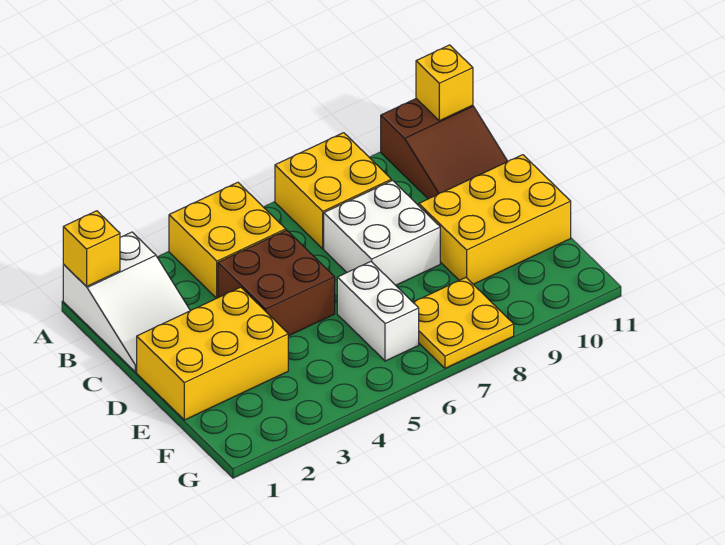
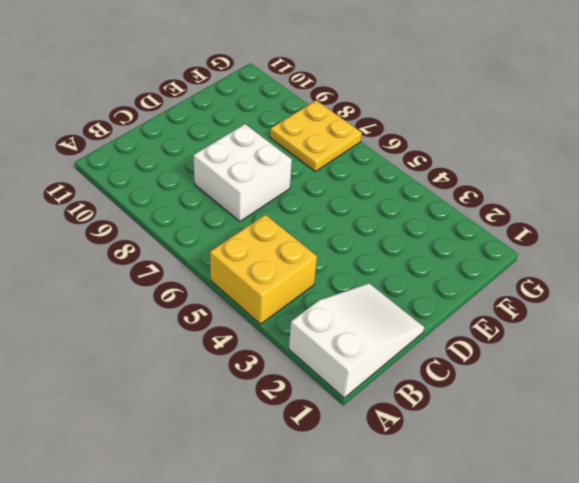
none -> yellow brick A7:B8 level 1
none -> brown slope A10:C11 level 1 top A
none -> brown brick C4:D5 level 1

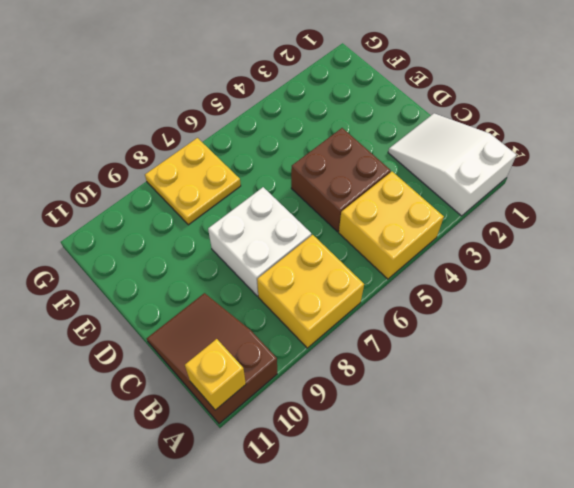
none -> yellow brick D1:E3 level 1
none -> yellow brick D9:E11 level 1
none -> white brick E6:F6 level 1

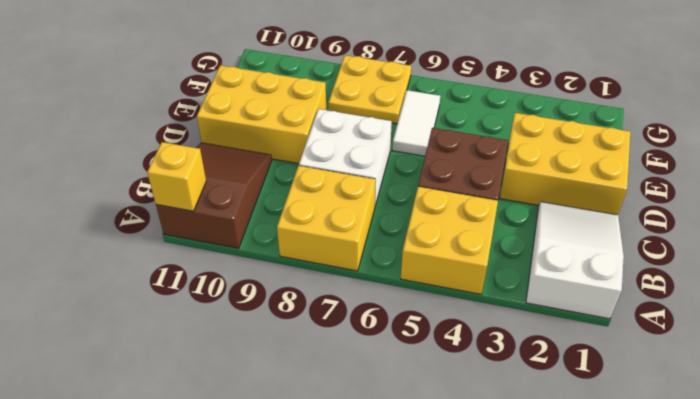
white tile E6:F6 level 1 -> white brick E6:F6 level 1
none -> yellow brick A1 level 2

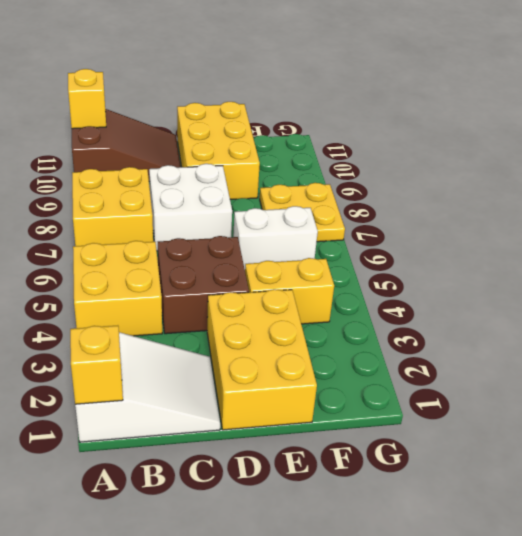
yellow brick E4:F4 level 1 -> none

